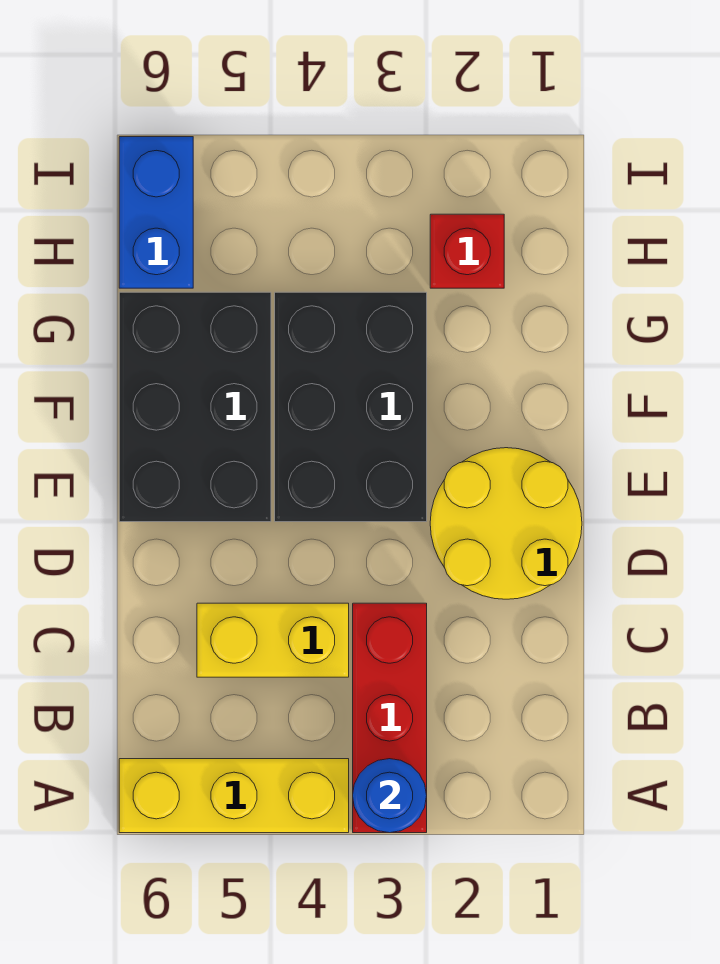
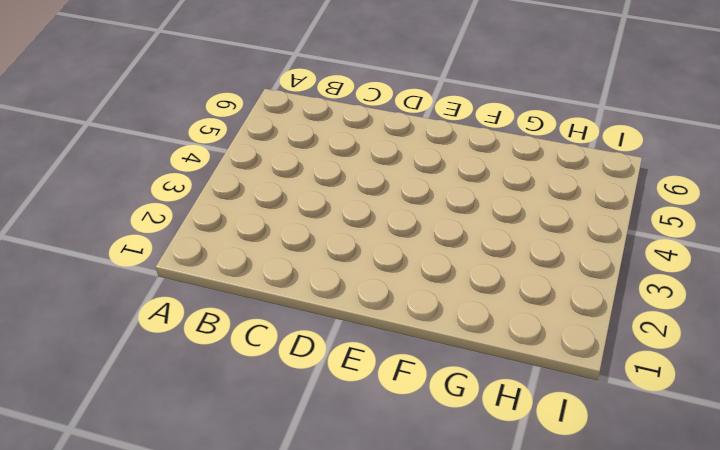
none -> red brick A3:C3 level 1
none -> yellow brick A4:A6 level 1

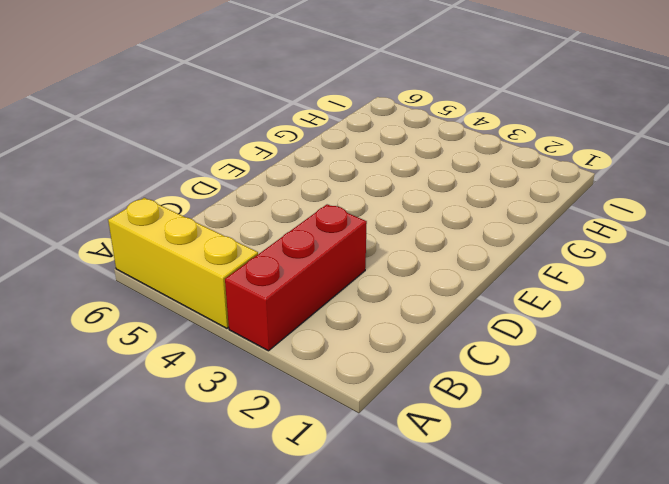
none -> yellow brick C4:C5 level 1
none -> yellow round brick D1:E2 level 1

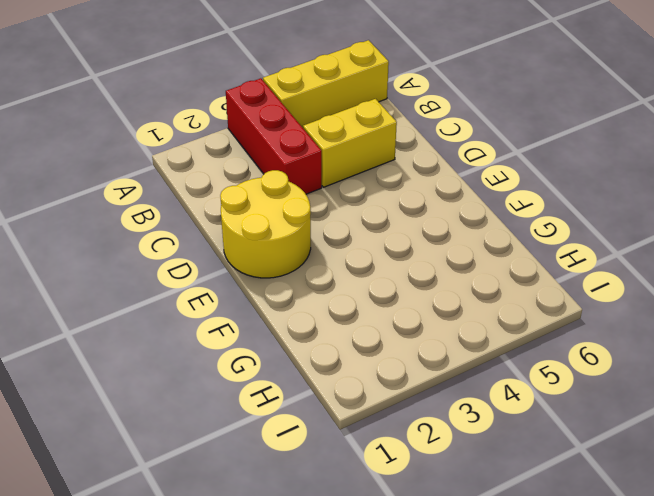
none -> black brick E3:G4 level 1
none -> black brick E5:G6 level 1

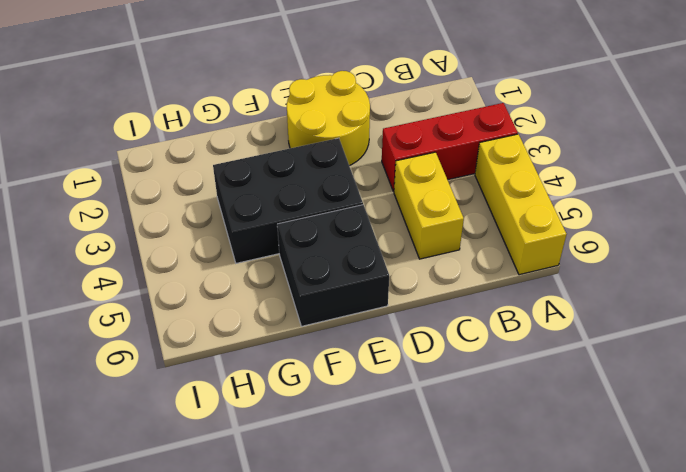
black brick E5:F6 level 1 -> black brick E5:G6 level 1
none -> red brick H2 level 1
none -> blue brick H6:I6 level 1

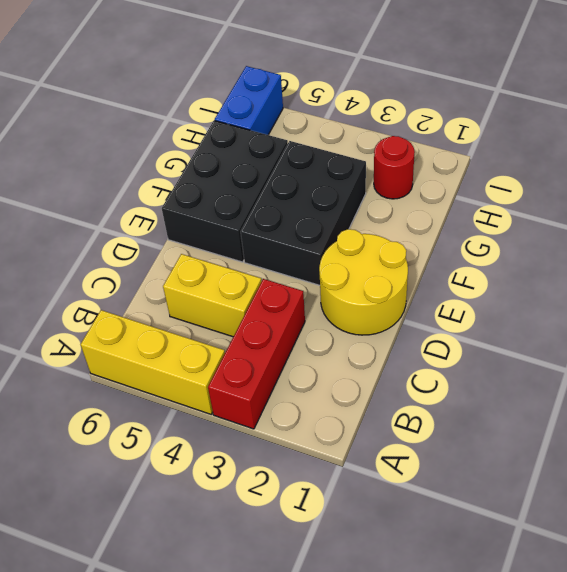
red round brick H2 level 1 -> red brick H2 level 1
none -> blue round brick A3 level 2

